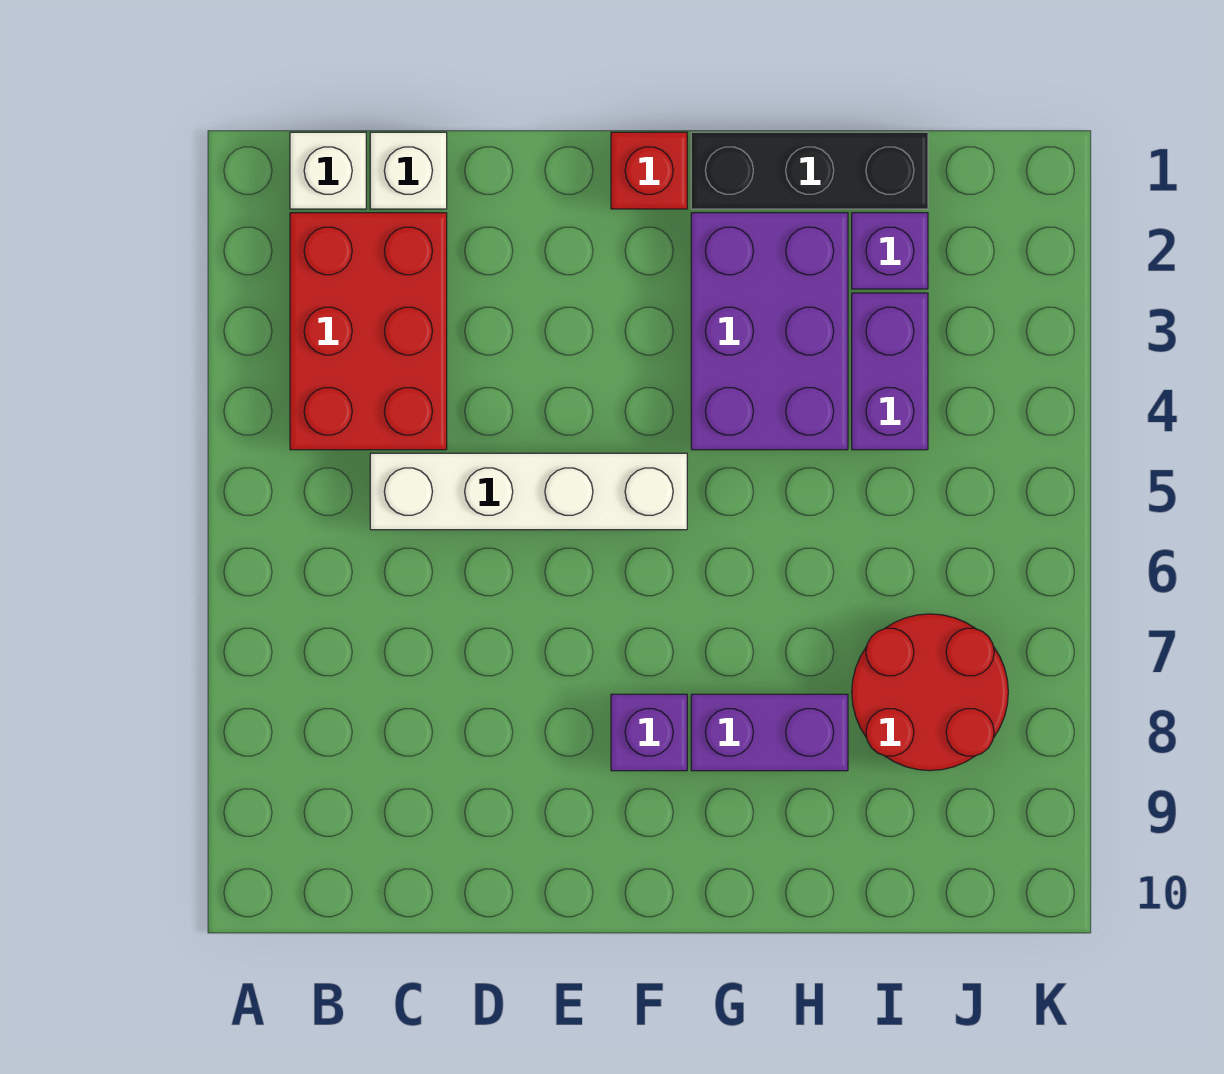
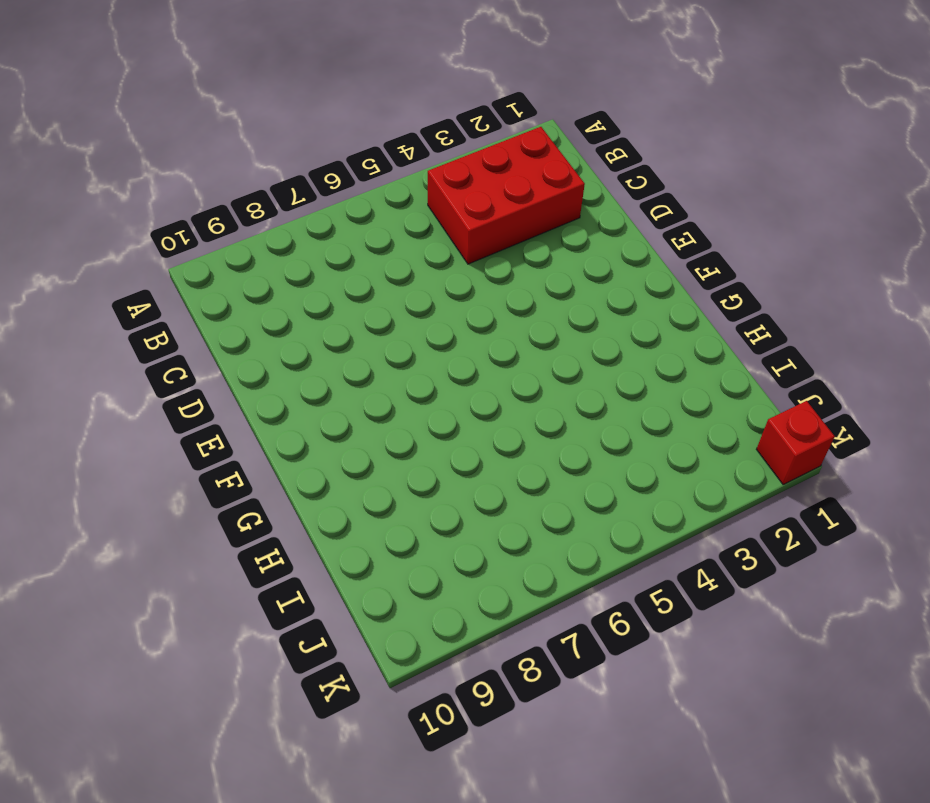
red brick K1 level 1 -> red brick F1 level 1
none -> white brick B1 level 1
none -> white brick C1 level 1
none -> white brick C5:F5 level 1

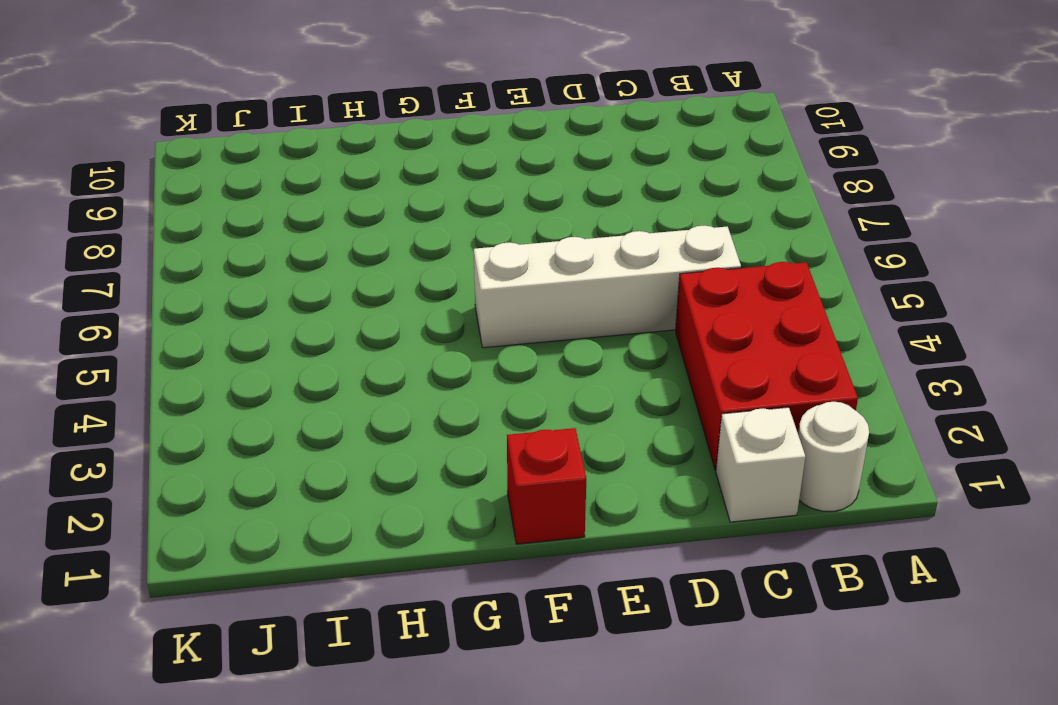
white round brick B1 level 1 -> white brick B1 level 1
none -> purple brick F8 level 1
none -> black brick G1:I1 level 1
none -> purple brick G2:H4 level 1

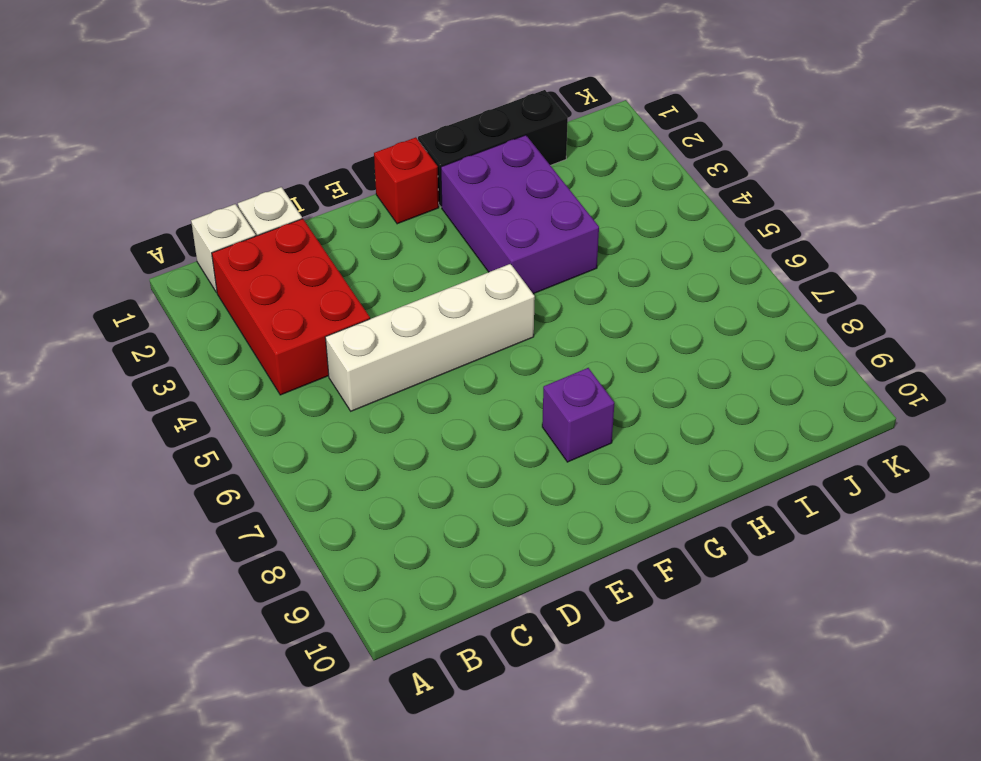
none -> purple brick G8:H8 level 1
none -> purple brick I2 level 1
none -> purple brick I3:I4 level 1

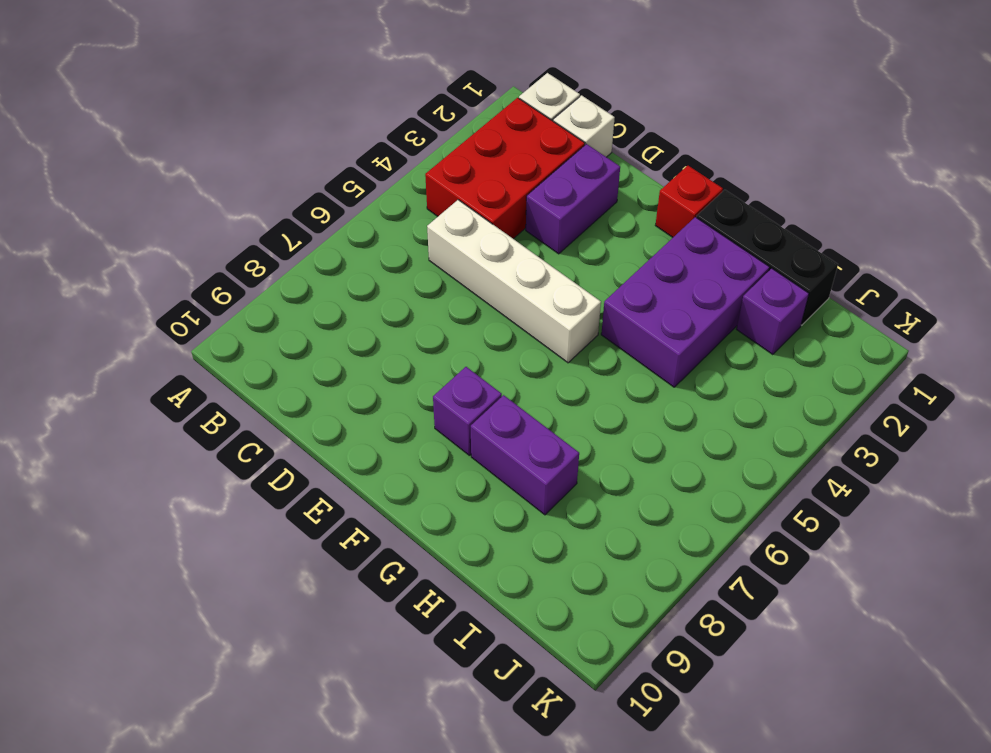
purple brick D2:D3 level 1 -> purple brick I3:I4 level 1
none -> red round brick I7:J8 level 1

